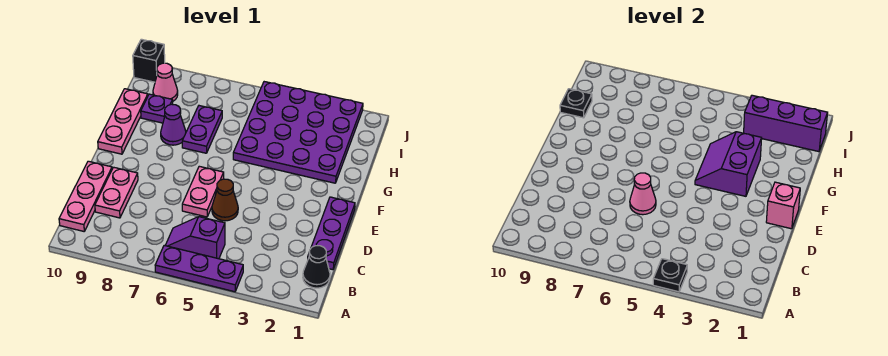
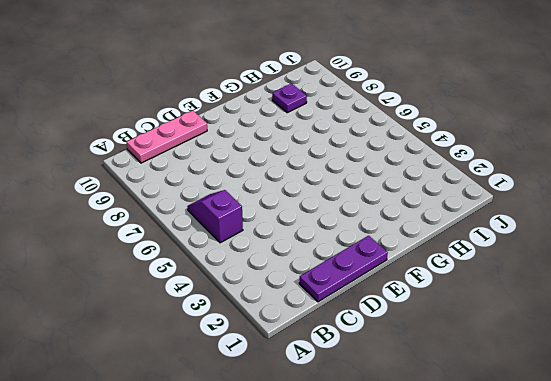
none -> purple plate A4:A6 level 1
none -> black cone B1 level 1
none -> pink plate C9:D9 level 1

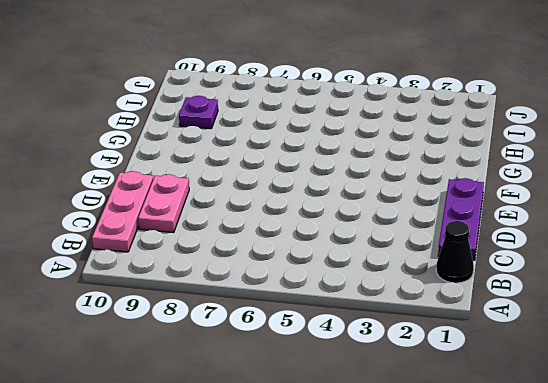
none -> purple plate A4:A6 level 1
none -> purple slope B5:B6 level 1 top 5
none -> brown cone D5 level 1

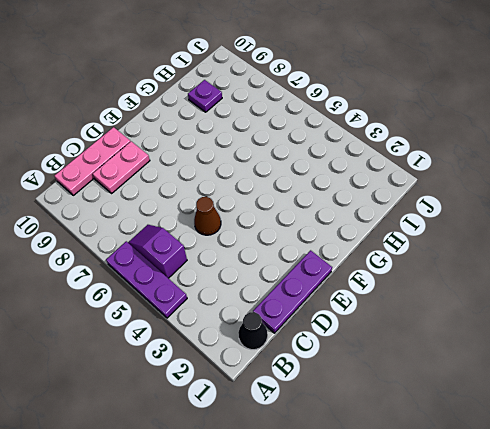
none -> pink plate D6:E6 level 1
none -> pink plate F10:H10 level 1
none -> purple plate G2:J5 level 1

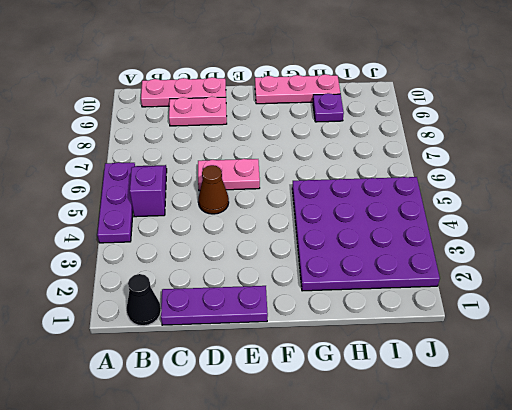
none -> purple plate G7:H7 level 1
none -> purple cone G8 level 1
none -> pink cone I9 level 1

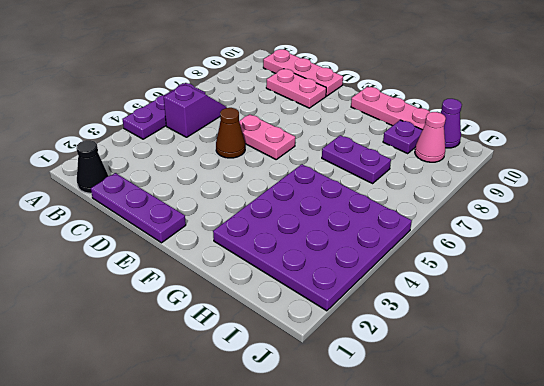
purple cone I10 level 1 -> purple cone G8 level 1
none -> black brick J10 level 1
none -> black plate A4 level 2
none -> pink cone D6 level 2

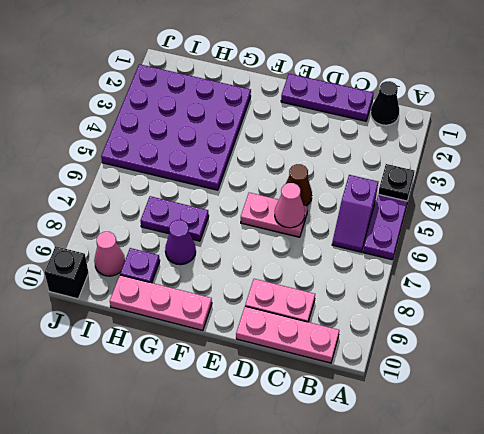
none -> pink brick E1 level 2
none -> purple slope F3:G4 level 2 top 3
none -> black plate H10 level 2

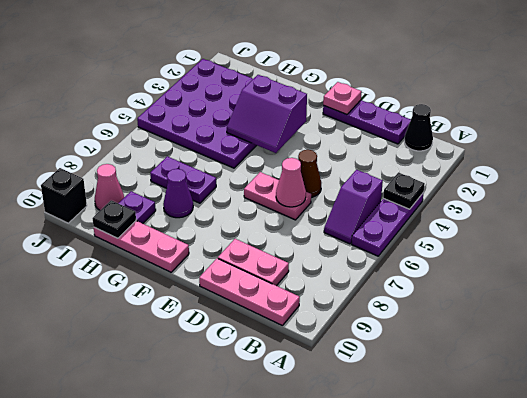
pink plate E1 level 2 -> pink brick E1 level 2
none -> purple brick I1:I3 level 2

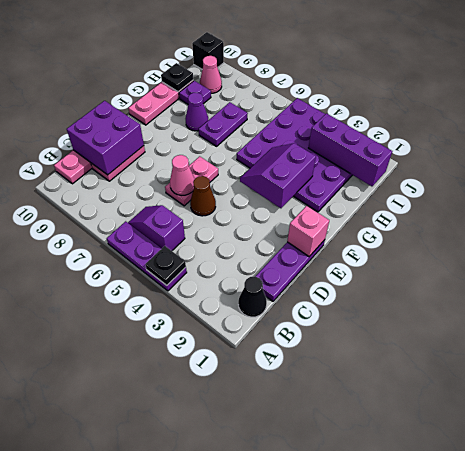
purple brick C9:D10 level 2 -> none

